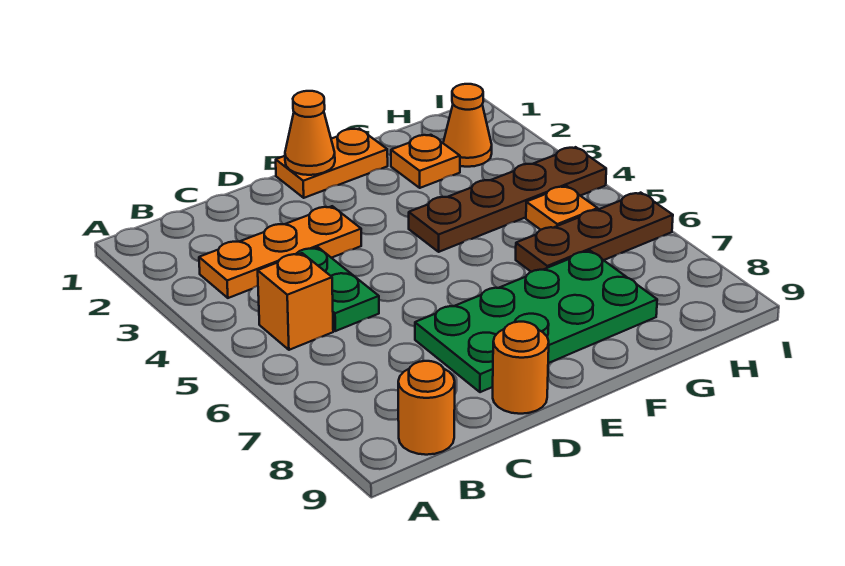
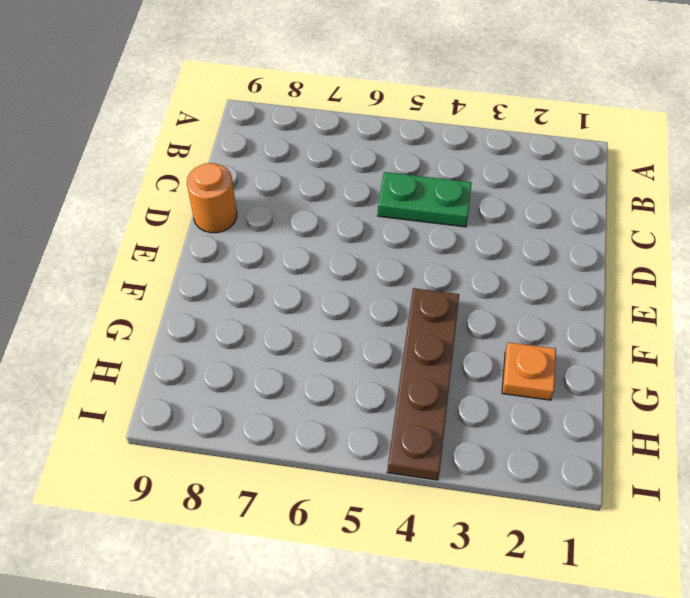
none -> orange plate B3:D3 level 1
none -> orange brick B5 level 1
none -> orange round brick B9 level 1

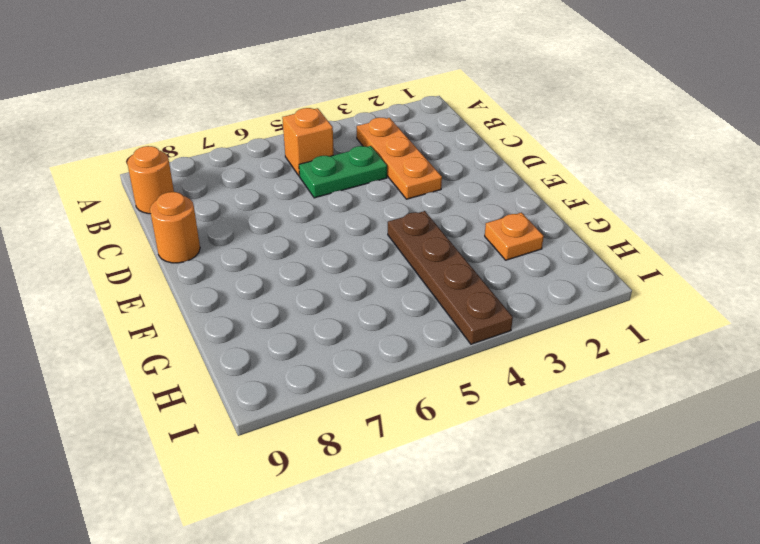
none -> green plate D7:G8 level 1
none -> orange plate E1:F1 level 1
none -> brown plate G6:I6 level 1

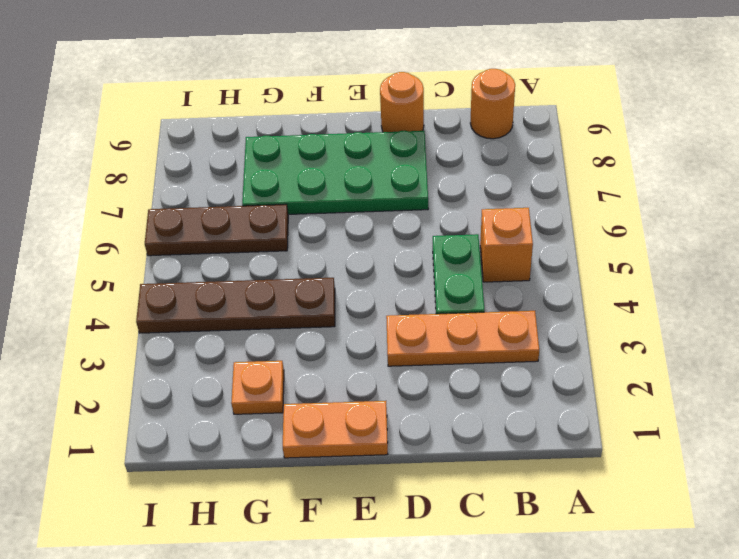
none -> orange cone H2 level 1
none -> orange plate H5 level 1
none -> orange cone E1 level 2

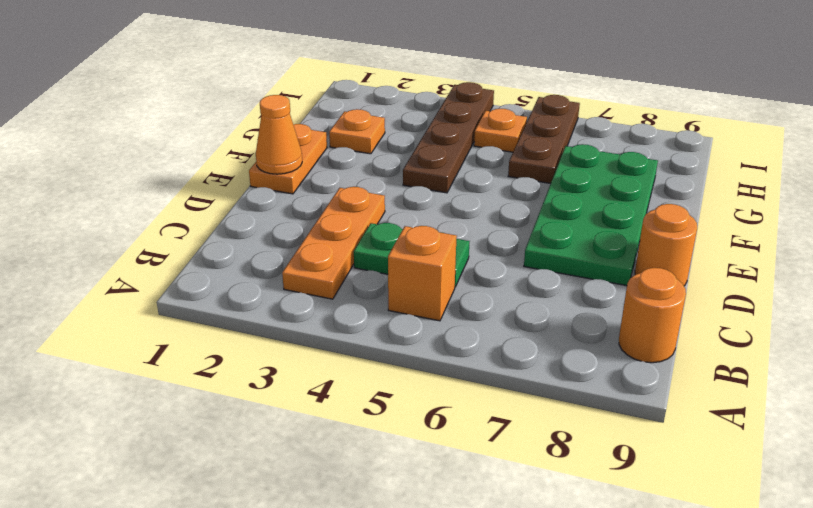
none -> orange cone H2 level 1

